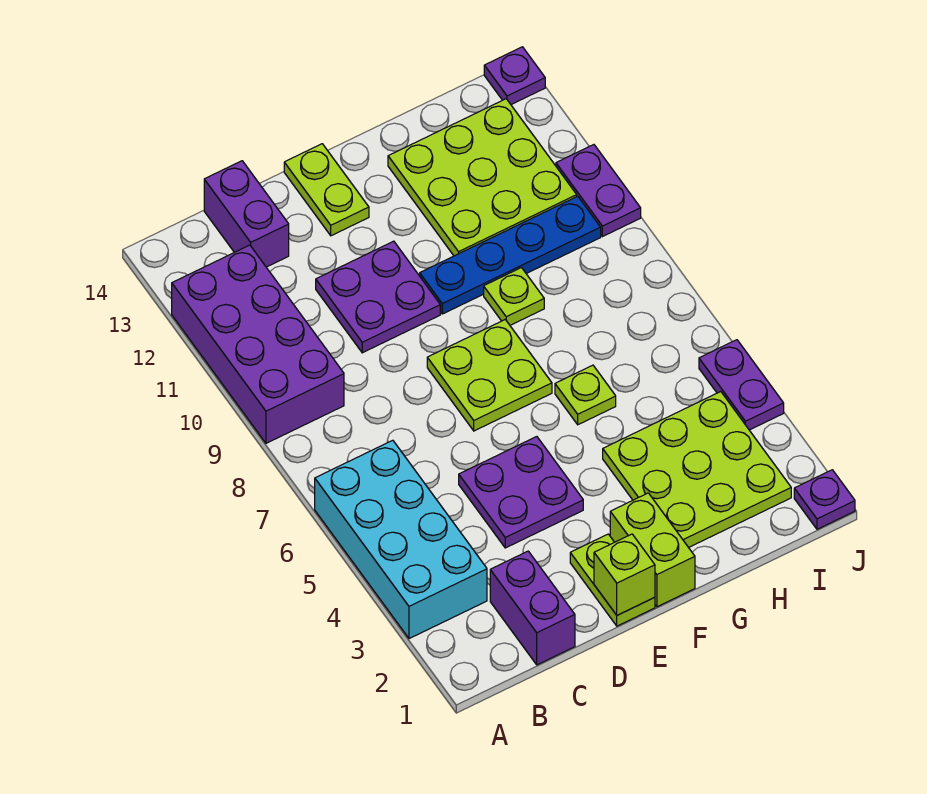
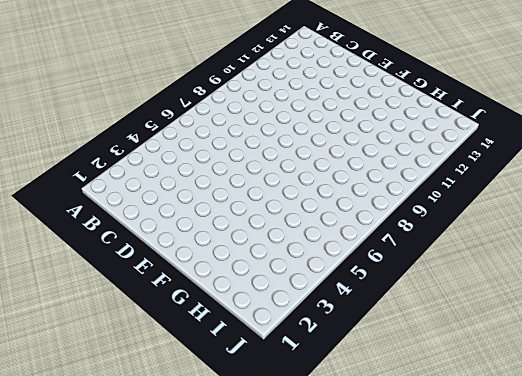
none -> cyan brick A3:B6 level 1
none -> purple brick A9:B12 level 1
none -> purple brick C1:C2 level 1

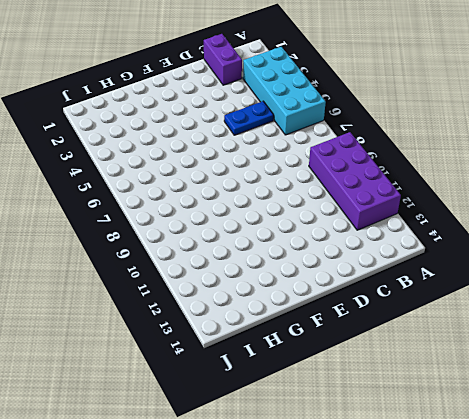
blue plate C5:D5 level 1 -> purple plate D4:E5 level 1
none -> purple brick C13:C14 level 1
none -> purple plate D10:E11 level 1
none -> lime plate E1:E2 level 1

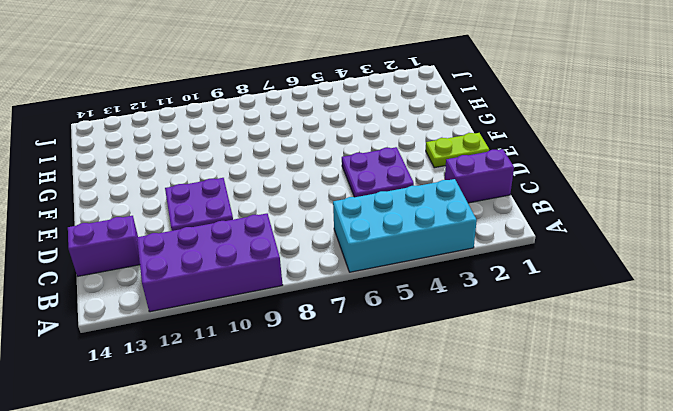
none -> lime plate E7:F8 level 1
none -> lime plate E13:E14 level 1
none -> lime brick F1:F2 level 1

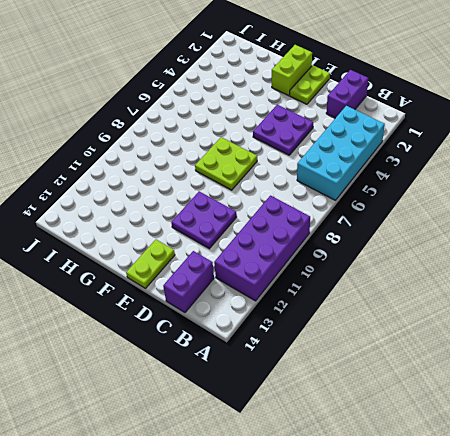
none -> blue plate F10:I10 level 1
none -> lime plate G2:I4 level 1
none -> lime plate G6 level 1

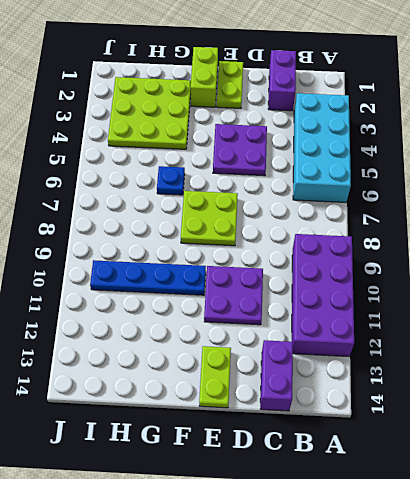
blue plate G6 level 1 -> lime plate G6 level 1
none -> lime plate G9 level 1
none -> lime plate G11:I13 level 1
none -> purple plate J1 level 1

